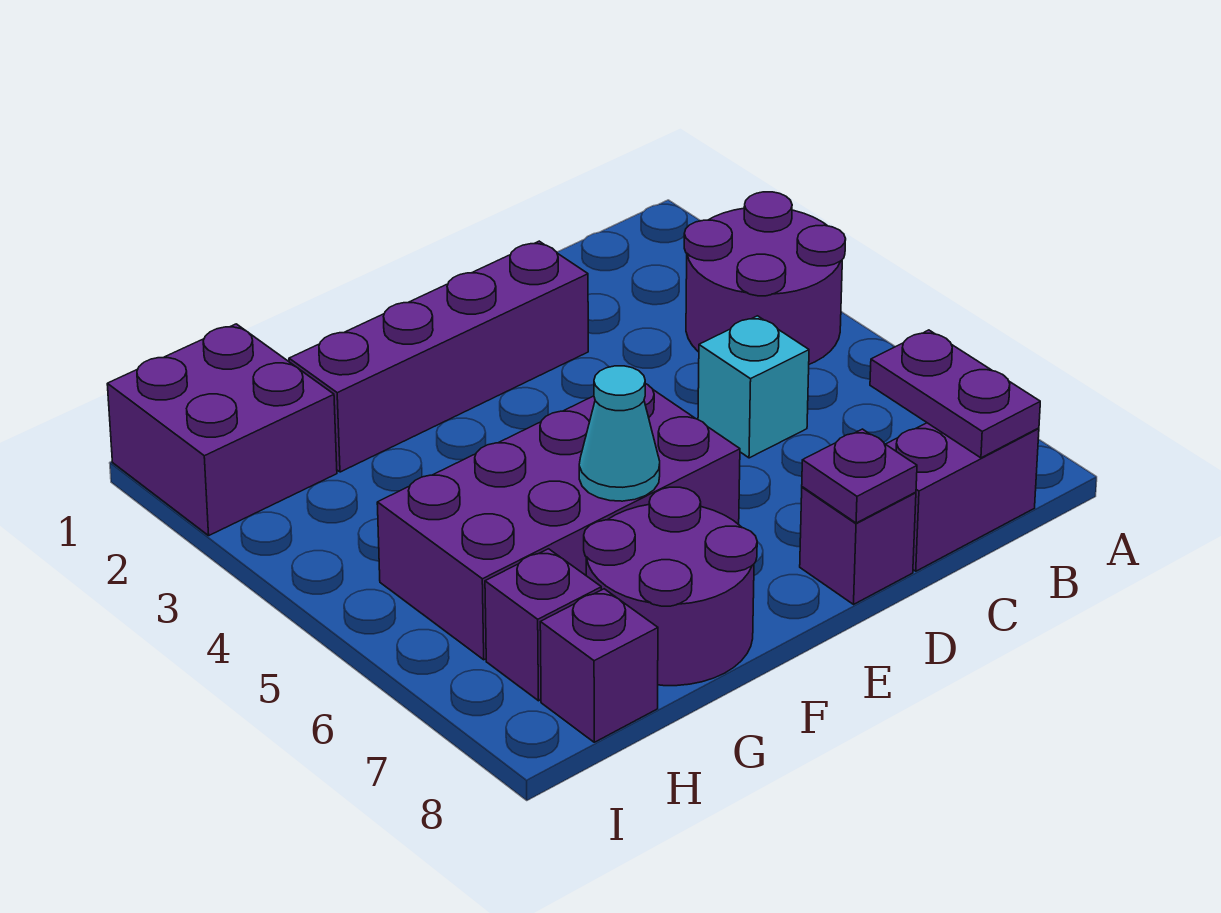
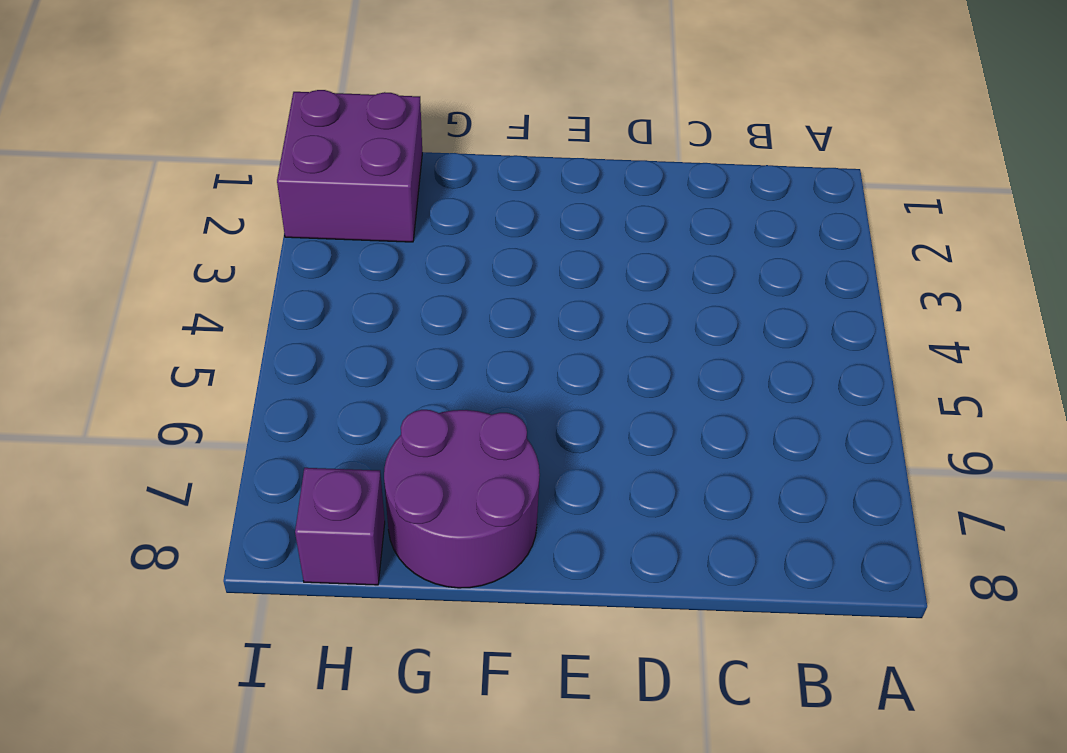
none -> purple round brick A3:B4 level 1
none -> purple brick B8:C8 level 1
none -> cyan brick C5 level 1

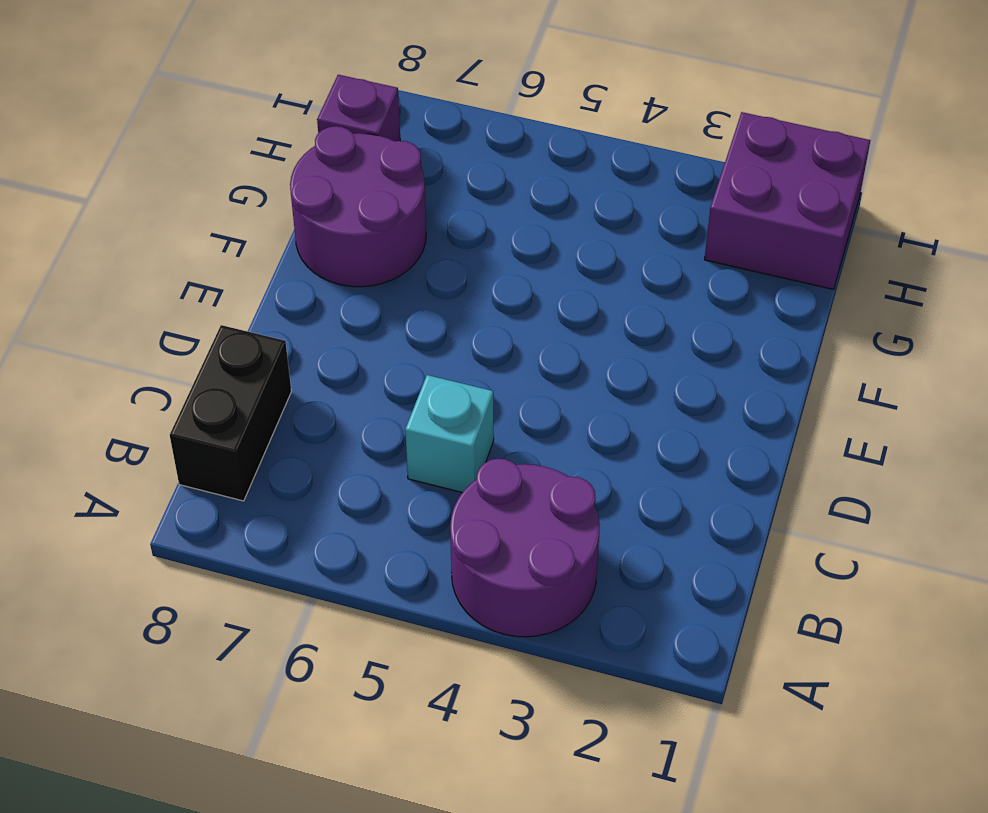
black brick B8:C8 level 1 -> purple brick B8:C8 level 1
none -> purple brick D2:G2 level 1
none -> purple brick D8 level 1
none -> purple brick E5:H6 level 1

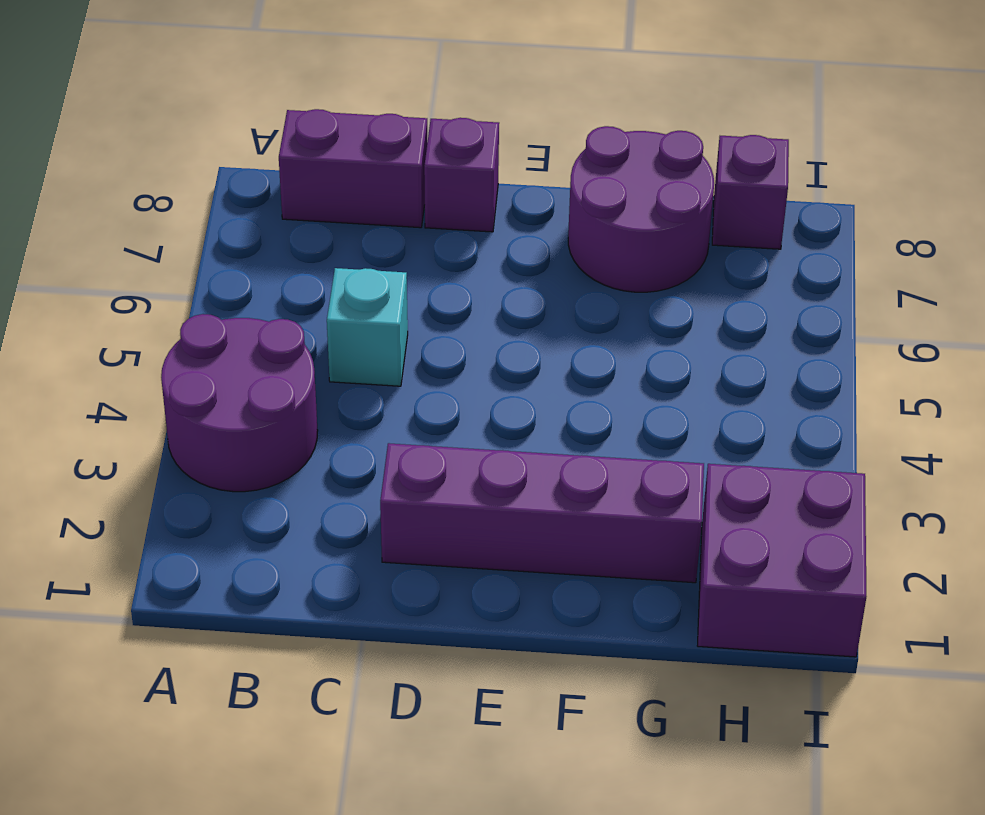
none -> purple brick E5:H6 level 1
none -> purple brick H7 level 1
none -> purple plate B7:B8 level 2

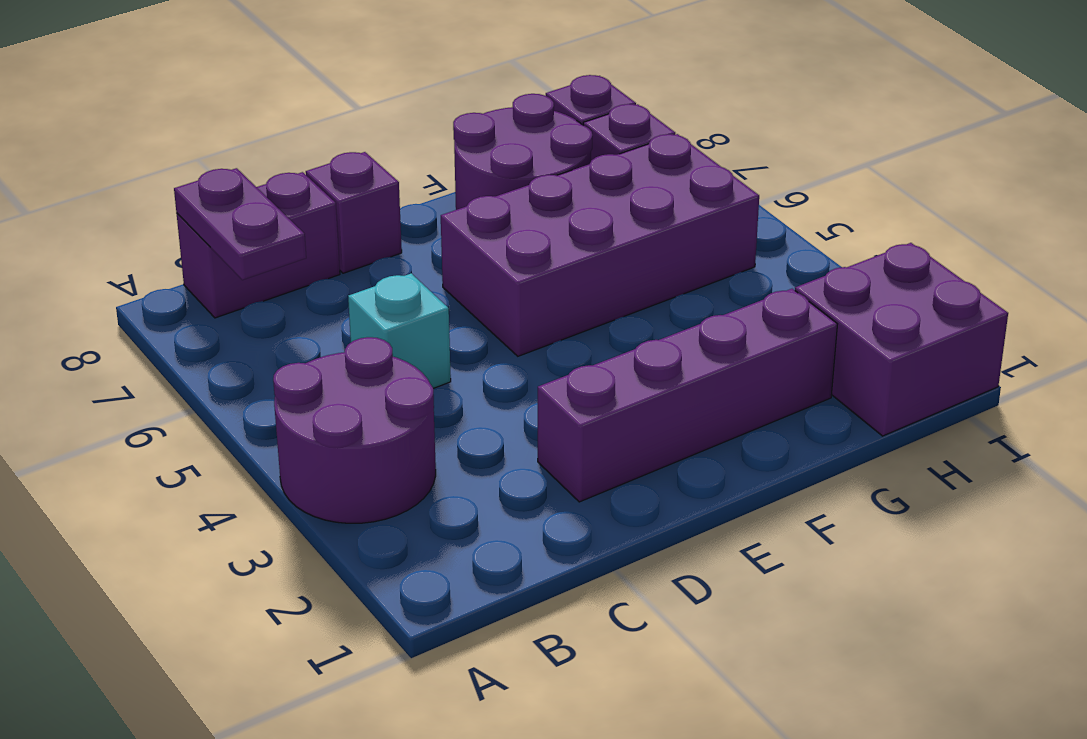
none -> purple plate D8 level 2
none -> cyan cone F6 level 2

